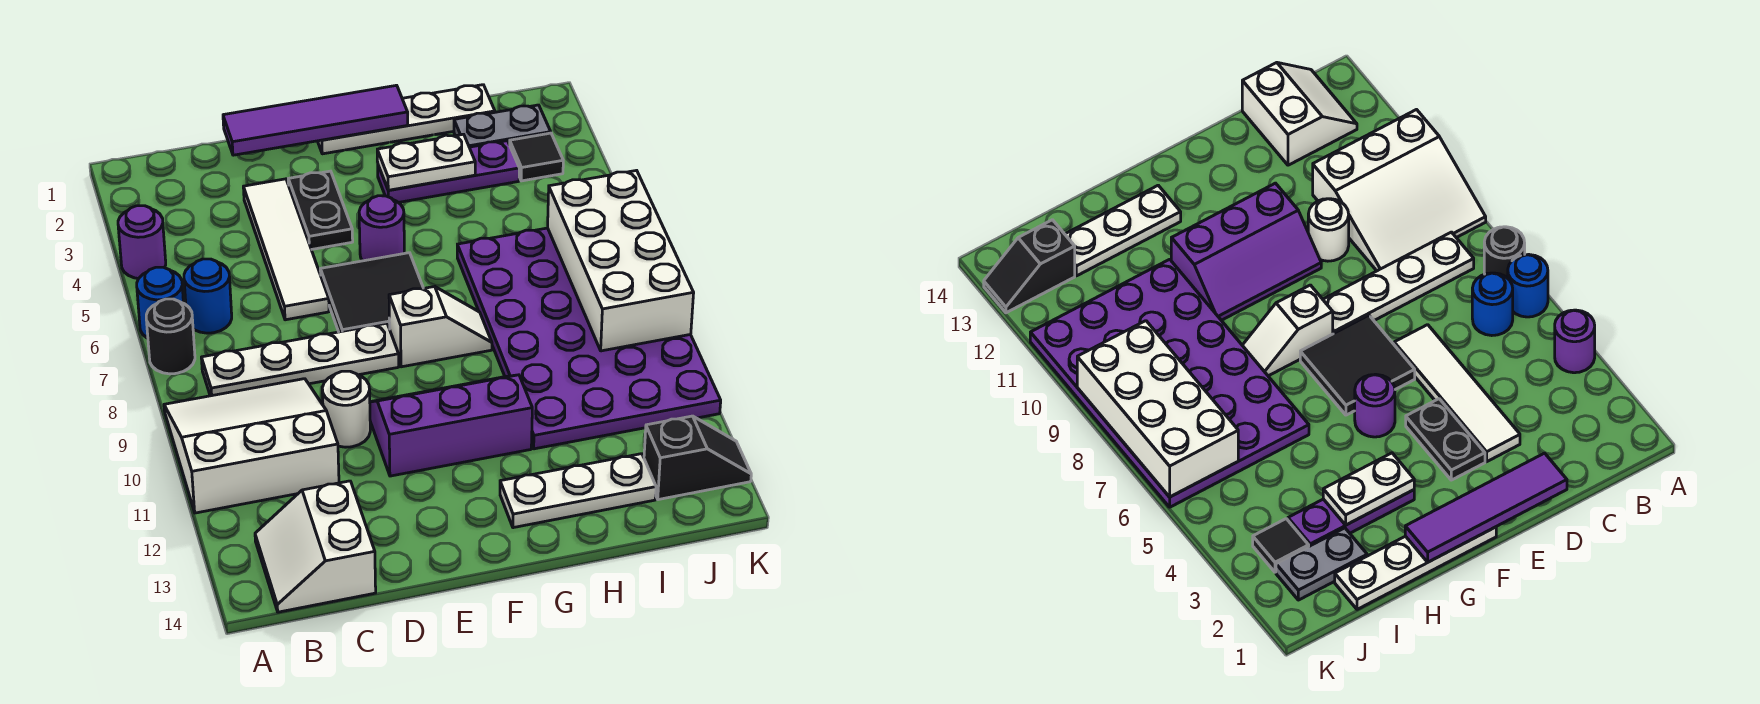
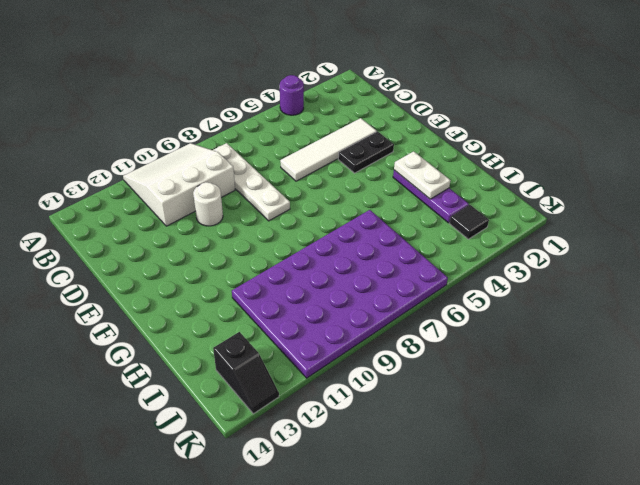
white slope A9:C11 level 1 top C -> white slope A9:C11 level 1 top 11
none -> blue round brick A6 level 1
none -> black round brick A7 level 1
none -> blue round brick B6 level 1

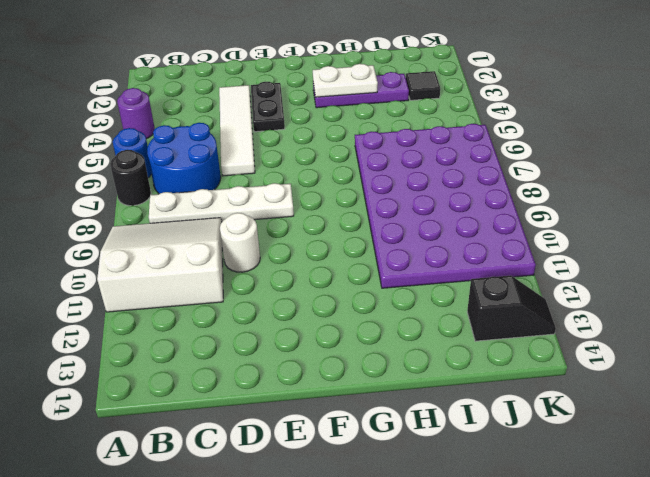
blue round brick B6:C7 level 1 -> blue round brick B6 level 1
none -> white slope B13:C14 level 1 top C
none -> black tile E6:F7 level 1
none -> purple slope E10:G11 level 1 top 11

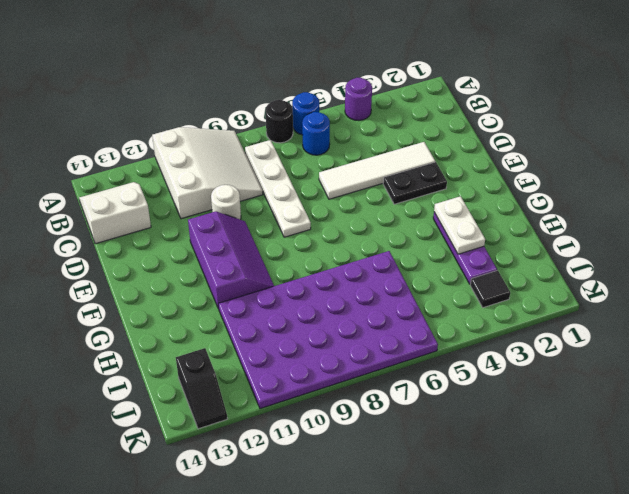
none -> black tile E6:F7 level 1
none -> white plate F1:I1 level 1
none -> purple round brick F5 level 1

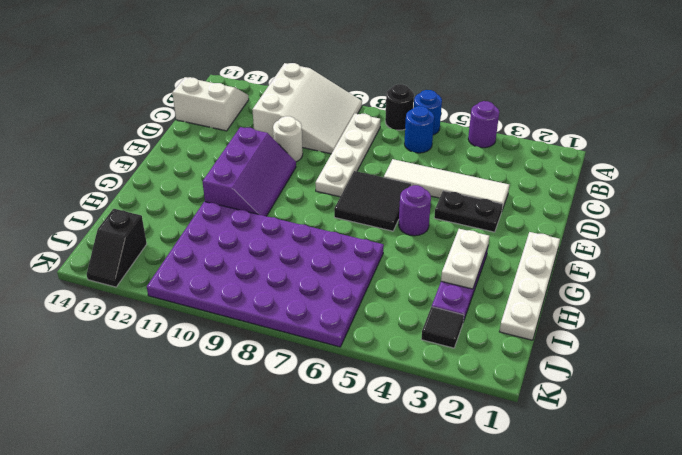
none -> white slope F8:G8 level 1 top F
none -> white plate G13:I13 level 1
none -> grey plate I2:J2 level 1

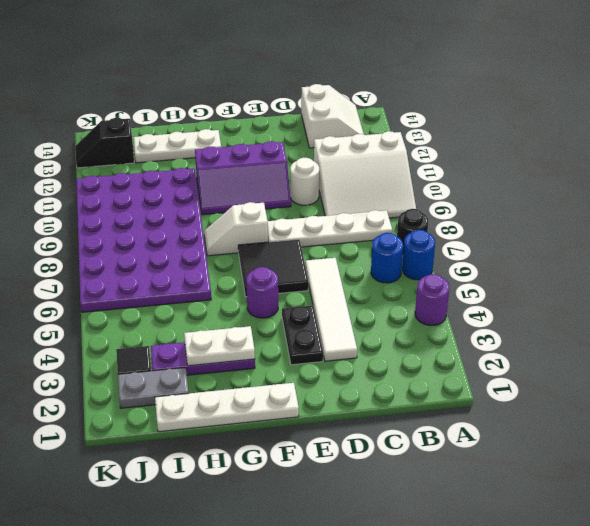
none -> purple tile D1:G1 level 2
none -> white brick J6:K9 level 2

